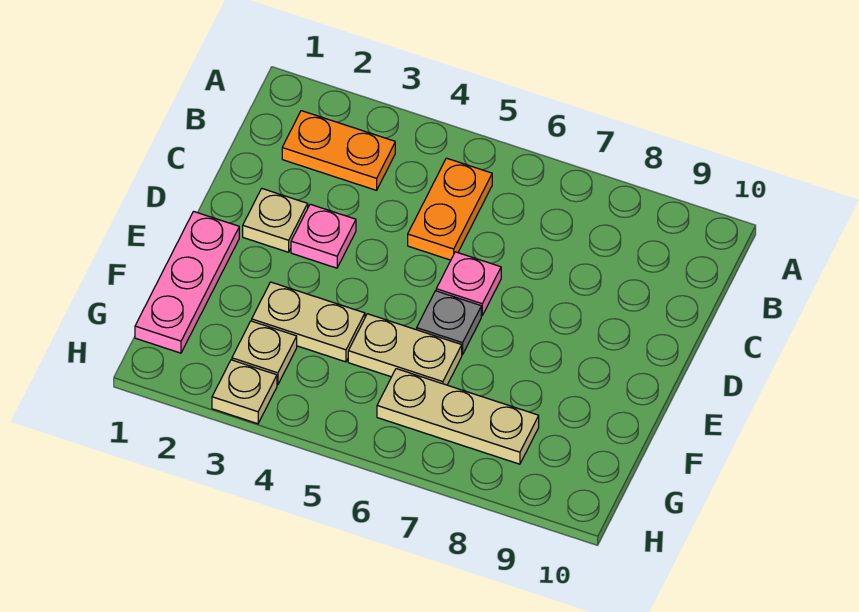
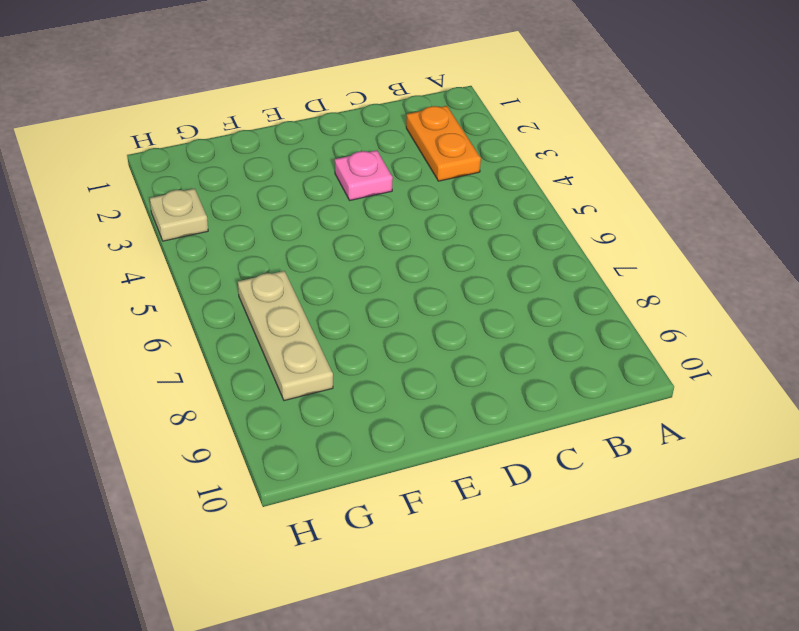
none -> orange plate B5:C5 level 1
none -> tan plate D2 level 1
none -> pink plate D6 level 1

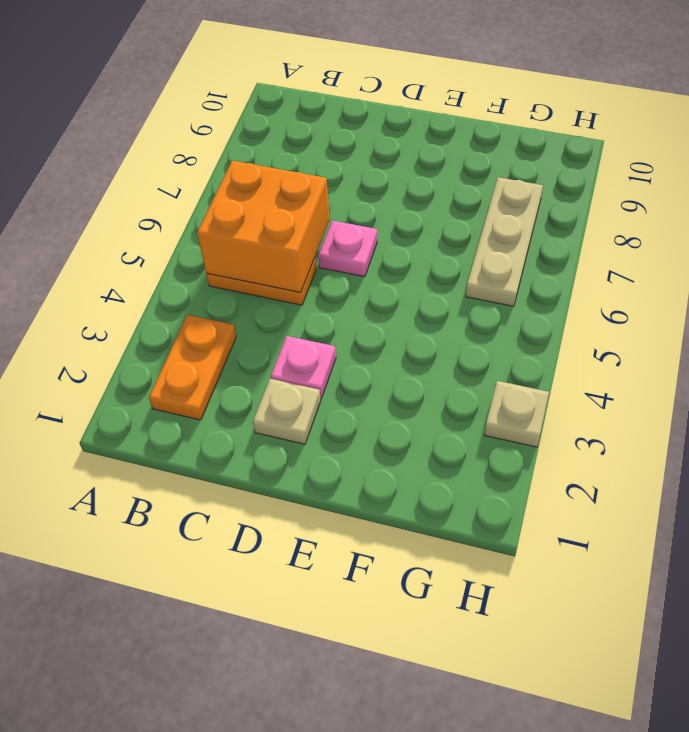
orange brick B5:C6 level 2 -> none
none -> pink plate E1:G1 level 1
none -> grey plate E6 level 1
none -> tan plate F3:F4 level 1

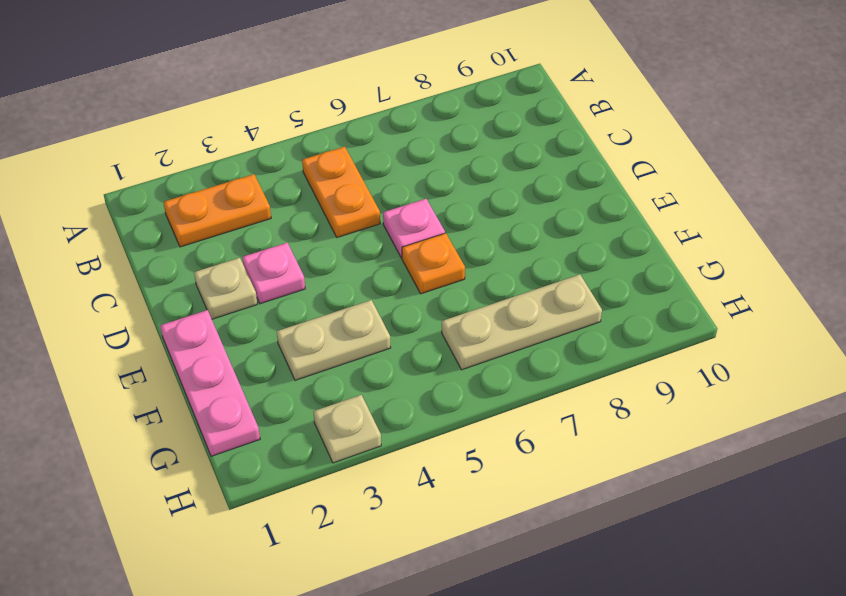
orange plate E6 level 1 -> grey plate E6 level 1
none -> tan plate F5:F6 level 1
none -> tan plate G3 level 1

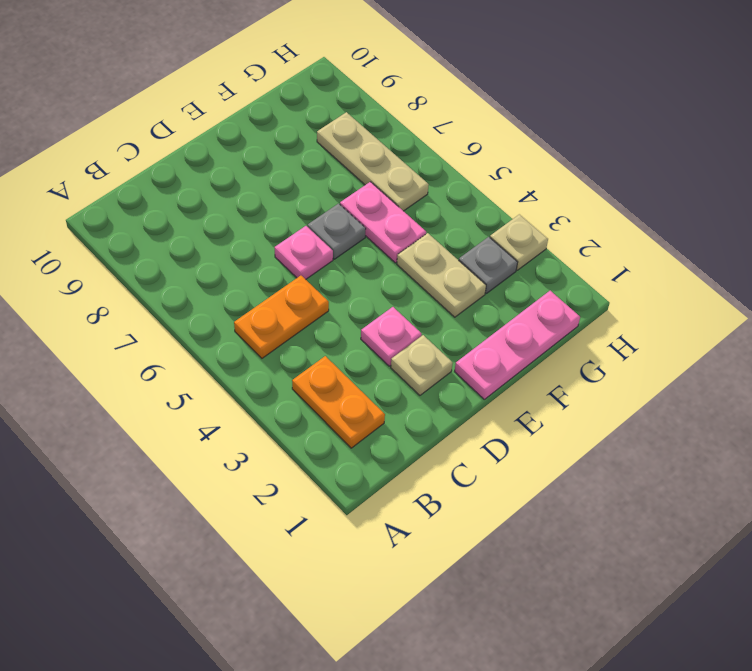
pink plate F5:F6 level 1 -> tan plate F5:F6 level 1
grey plate G3 level 1 -> tan plate G3 level 1

